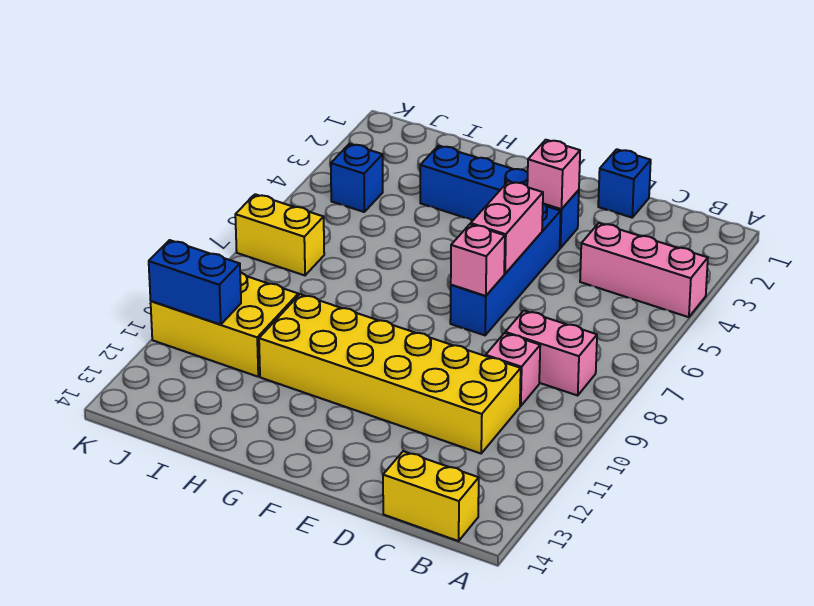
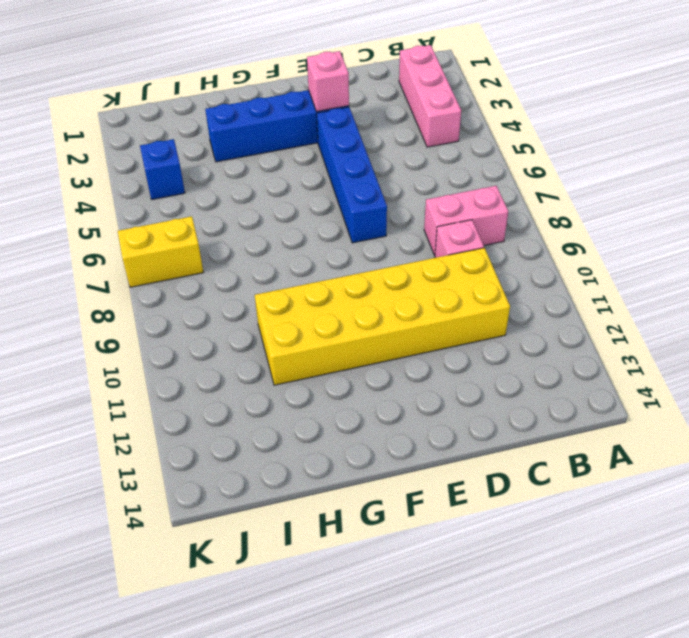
pink brick B2:B4 level 1 -> pink brick A4:C4 level 1
none -> yellow brick B14:C14 level 1
none -> blue brick D1 level 1
none -> yellow brick I10:K11 level 1

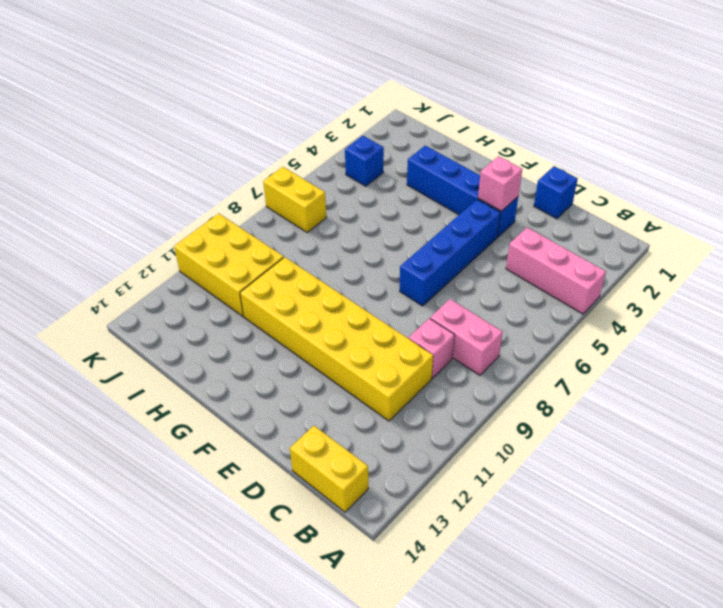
none -> pink brick E5:E6 level 2
none -> pink brick E7 level 2
none -> blue brick J11:K11 level 2

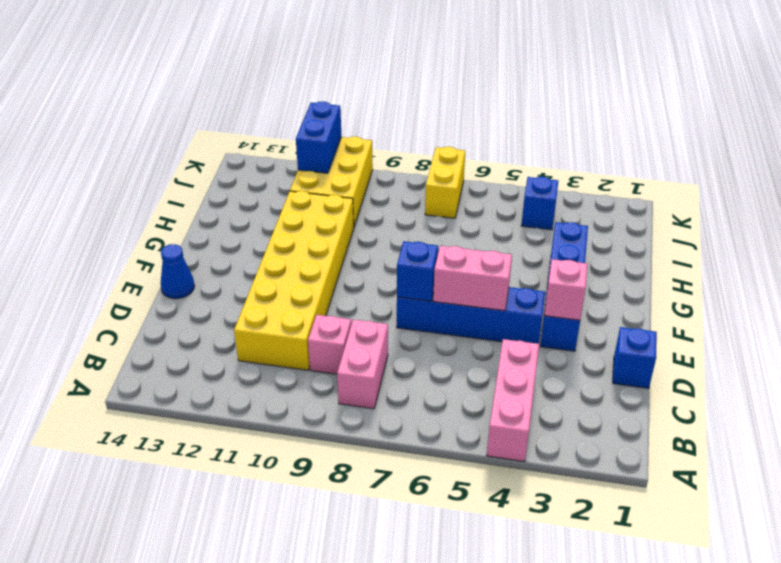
blue brick E7 level 2 -> pink brick E7 level 2
blue cone E14 level 1 -> none
none -> yellow brick B14:C14 level 1

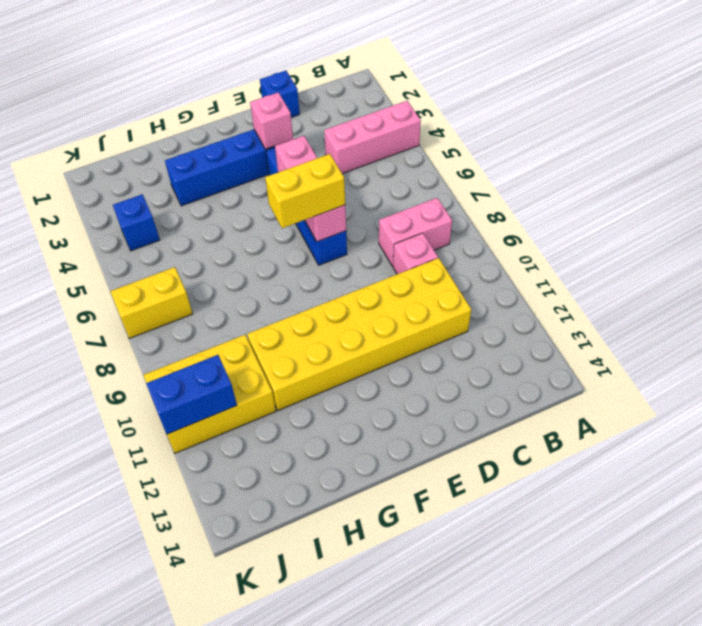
yellow brick E7:F7 level 3 -> yellow brick B14:C14 level 1

